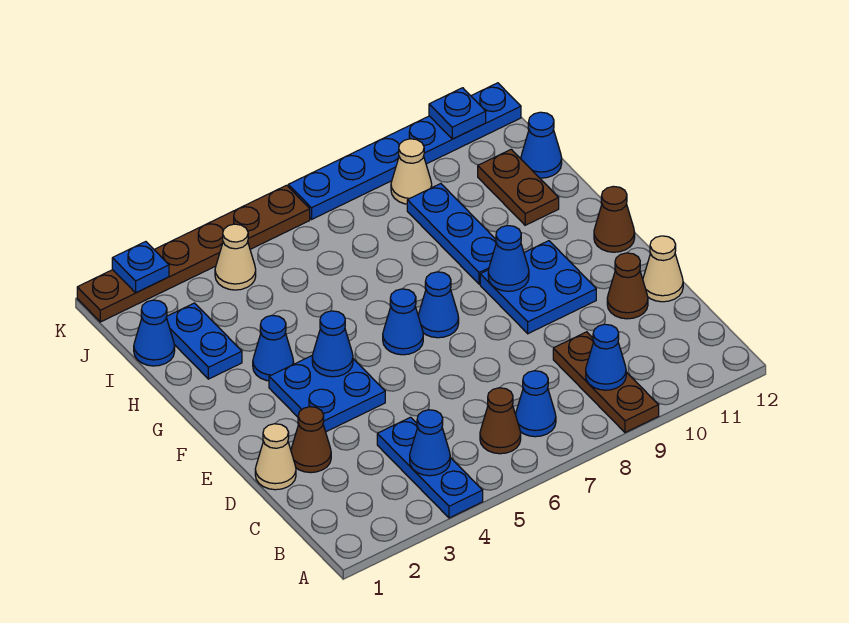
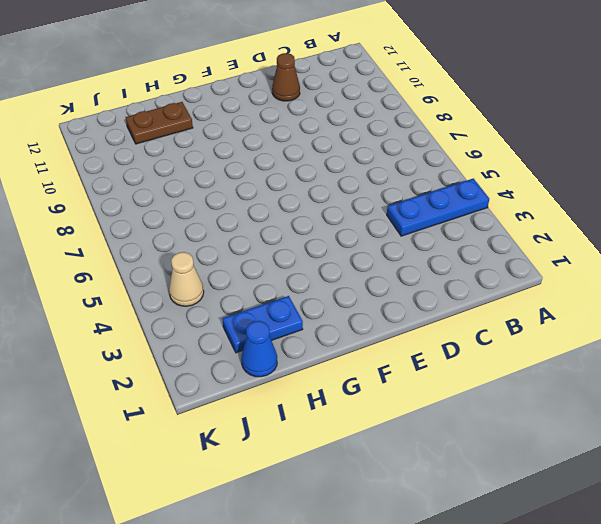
none -> brown plate A9:C9 level 1
none -> brown cone B6 level 1
none -> blue cone B7 level 1

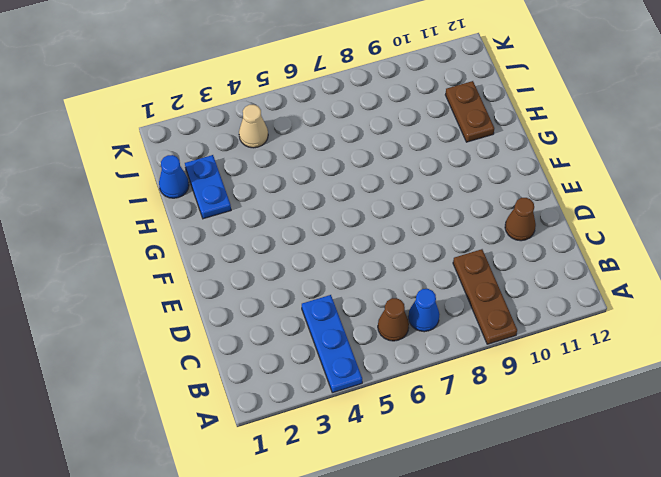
none -> tan cone D1 level 1
none -> brown cone D2 level 1
none -> tan cone D12 level 1

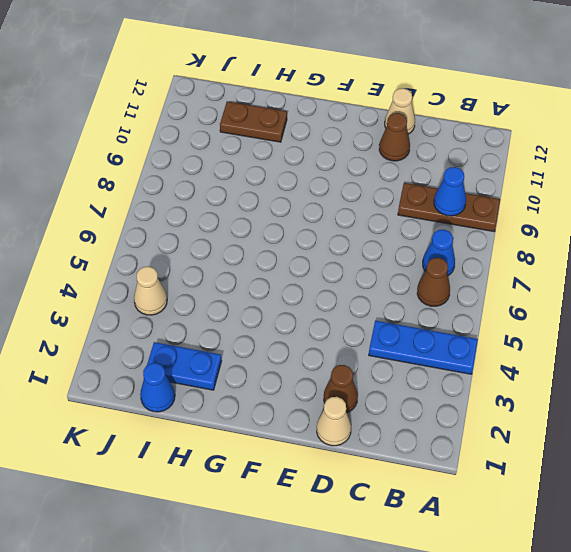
none -> blue plate E3:F4 level 1
none -> blue plate E9:F10 level 1
none -> blue cone F6 level 1

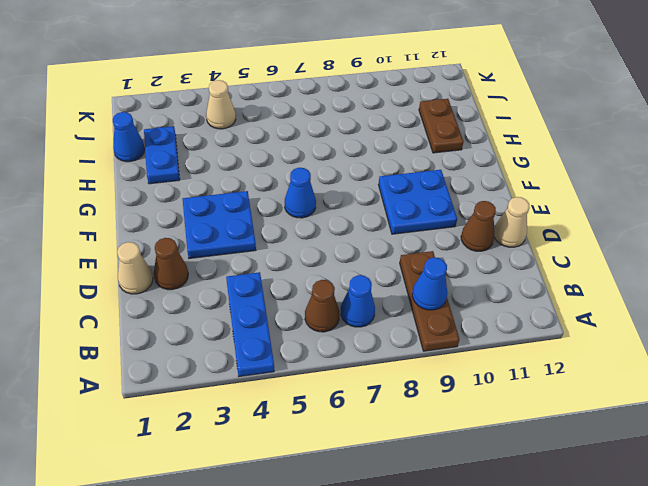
none -> blue cone F7 level 1
none -> brown cone F12 level 1
none -> blue cone G3 level 1

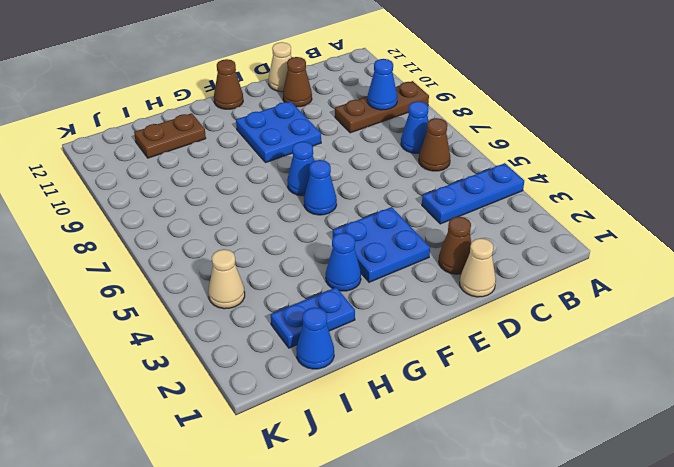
none -> blue plate G9:I9 level 1
none -> blue cone I12 level 1
none -> tan cone J9 level 1

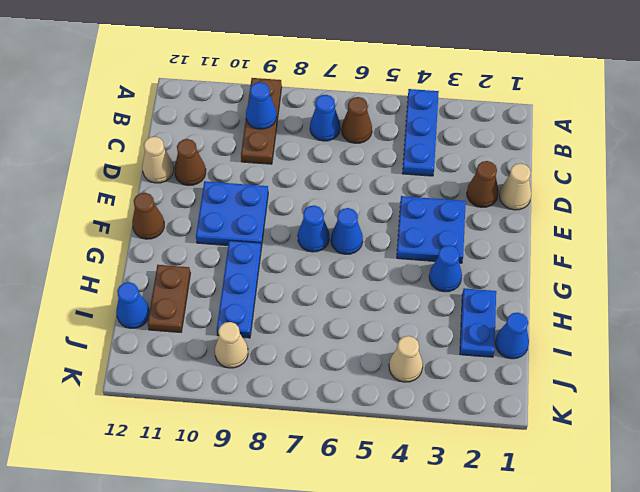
none -> brown plate K1:K6 level 1
none -> blue plate K7:K12 level 1
none -> blue cone B4 level 2

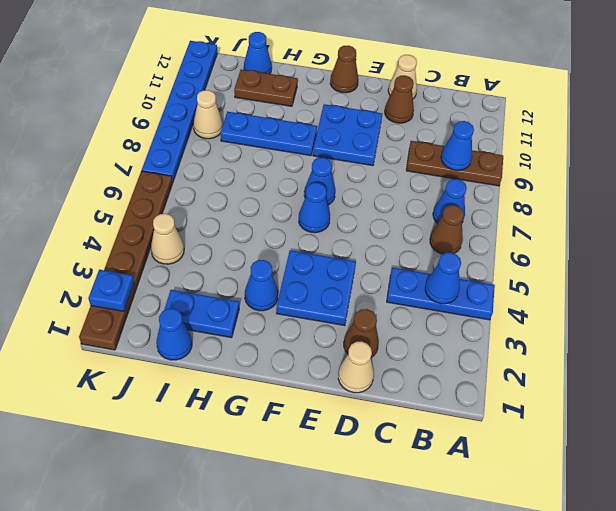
none -> blue cone F4 level 2
none -> blue cone F9 level 2
none -> blue plate K11 level 2

